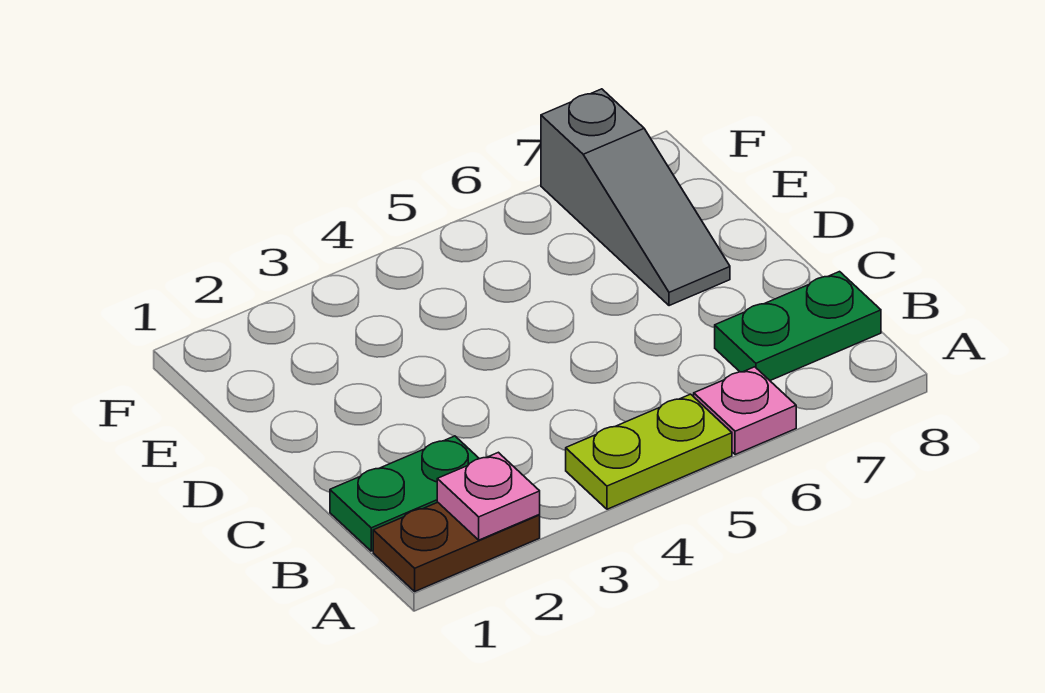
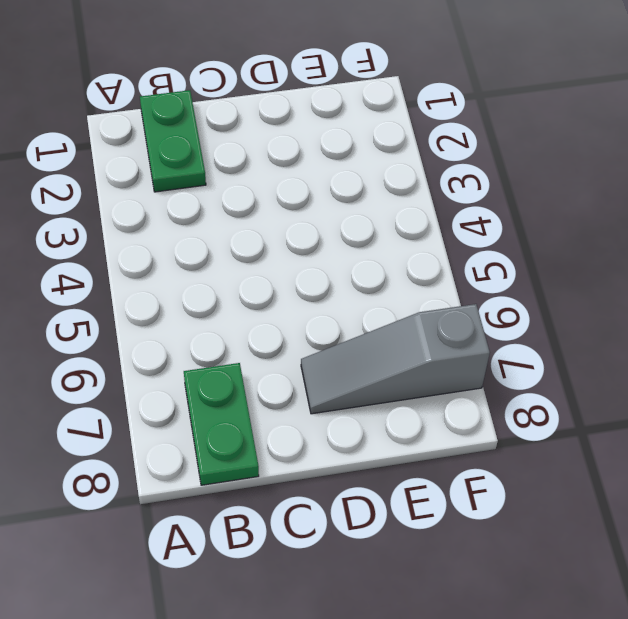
none -> brown plate A1:A2 level 1
none -> lime plate A4:A5 level 1

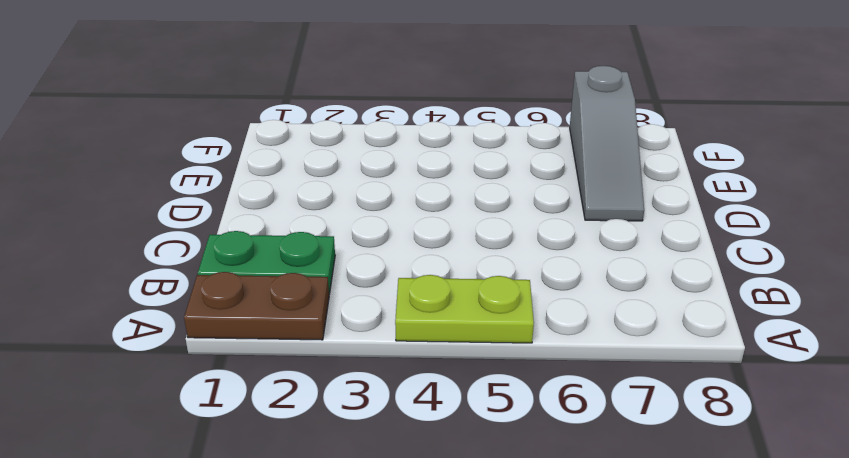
none -> pink plate A6 level 1
none -> green plate B7:B8 level 1

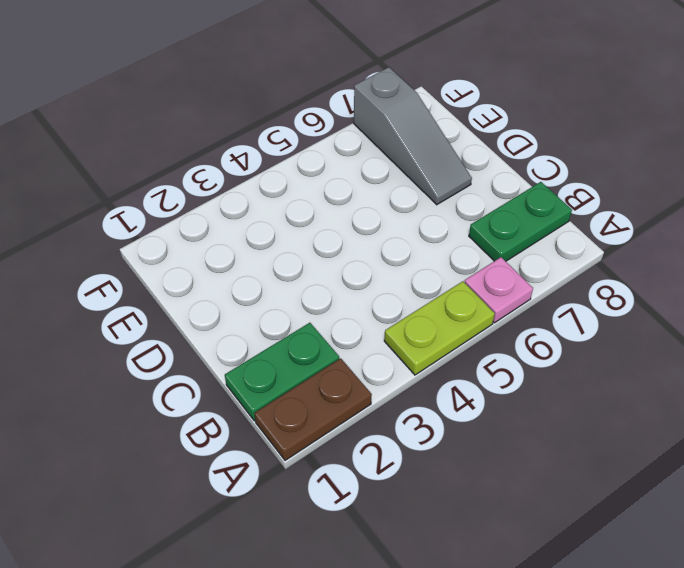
none -> pink plate A2 level 2

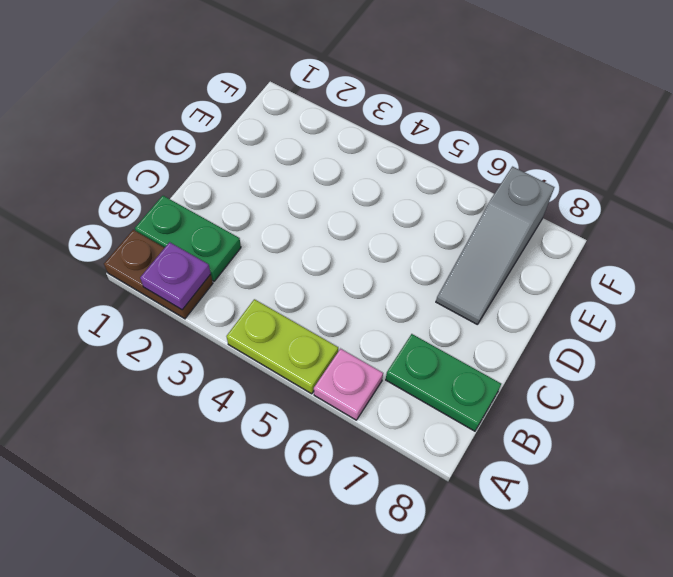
purple plate A2 level 2 -> pink plate A2 level 2

